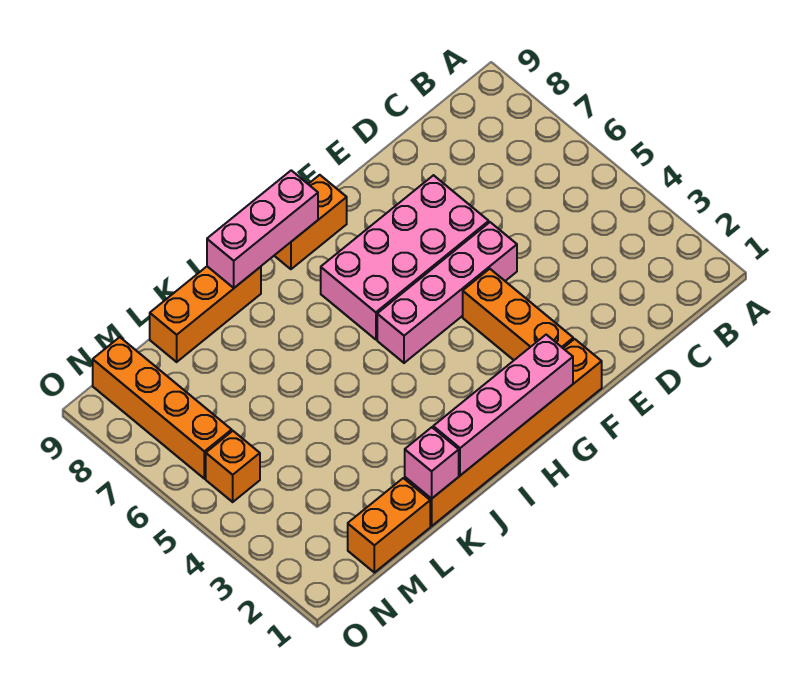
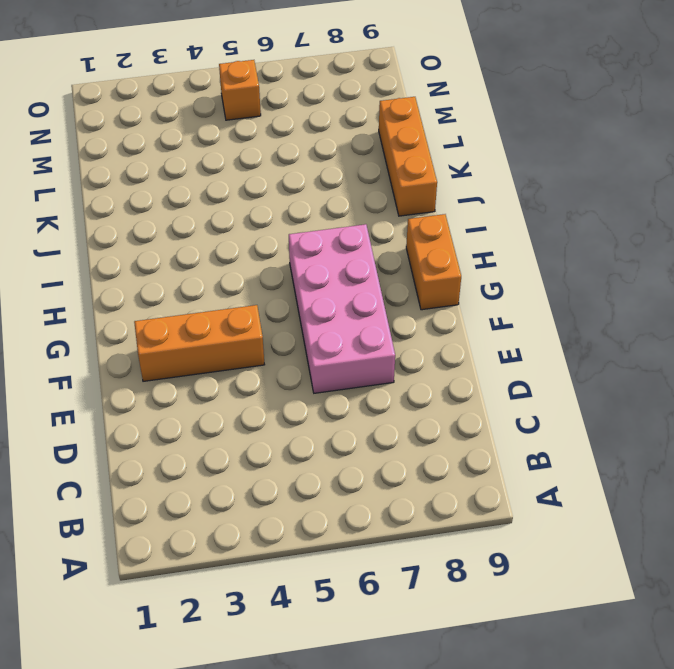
none -> pink brick E5:H5 level 1
none -> orange brick F1:K1 level 1
none -> orange brick L1:M1 level 1

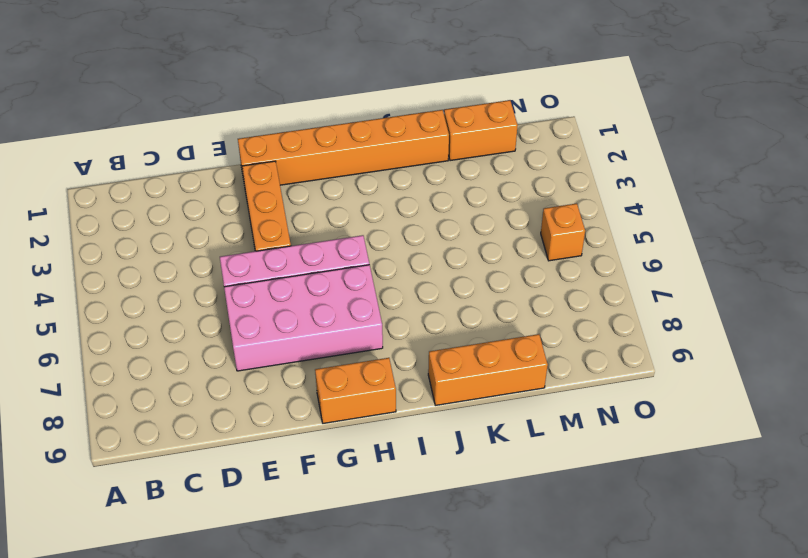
none -> orange brick N6:N9 level 1
none -> pink brick G1:J1 level 2
none -> pink brick H9:J9 level 2

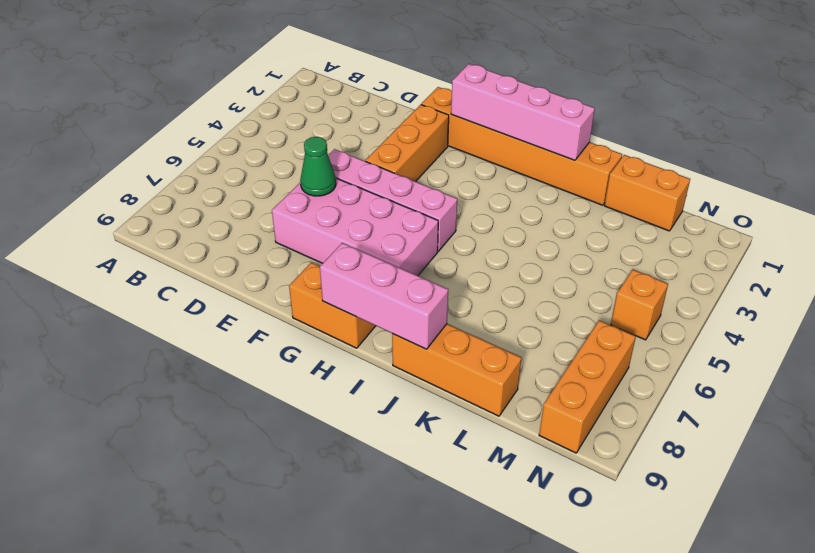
green cone E6 level 2 -> none
orange brick N7:N9 level 1 -> orange brick N6:N9 level 1
none -> pink brick K1 level 2

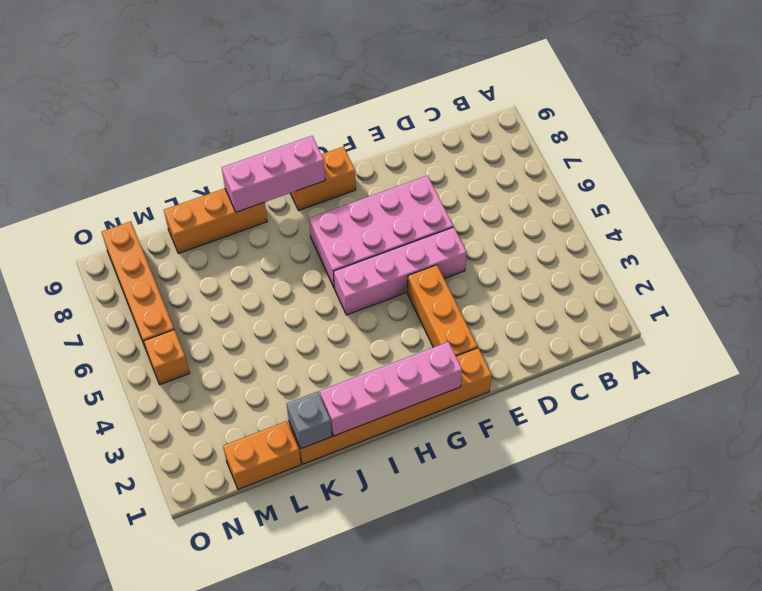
grey brick K1 level 2 -> pink brick K1 level 2

